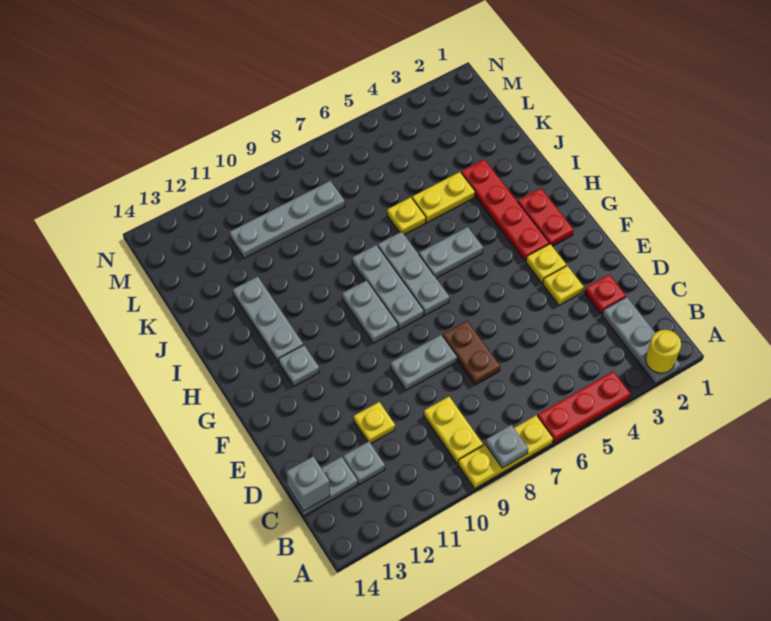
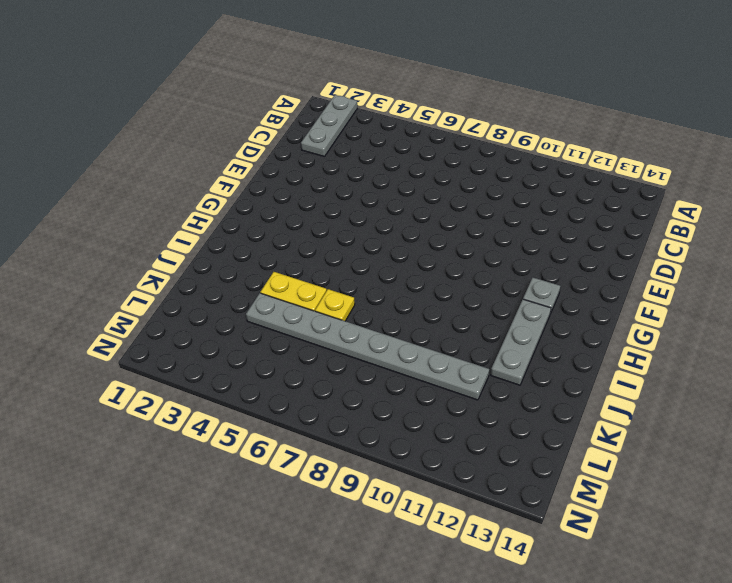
grey plate K4:K11 level 1 -> none
none -> red plate A4:A6 level 1
none -> yellow plate A7:A9 level 1
none -> yellow plate B9:C9 level 1

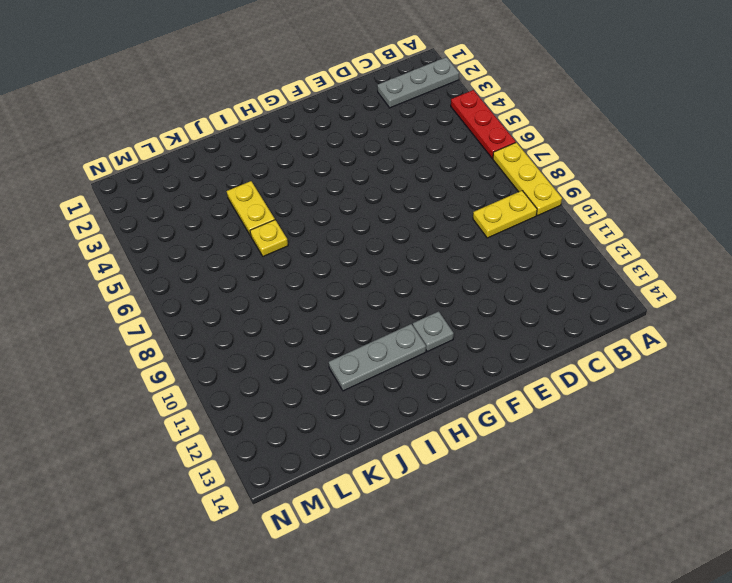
none -> grey plate C12 level 1
none -> grey plate C13:C14 level 1
none -> red plate D2 level 1

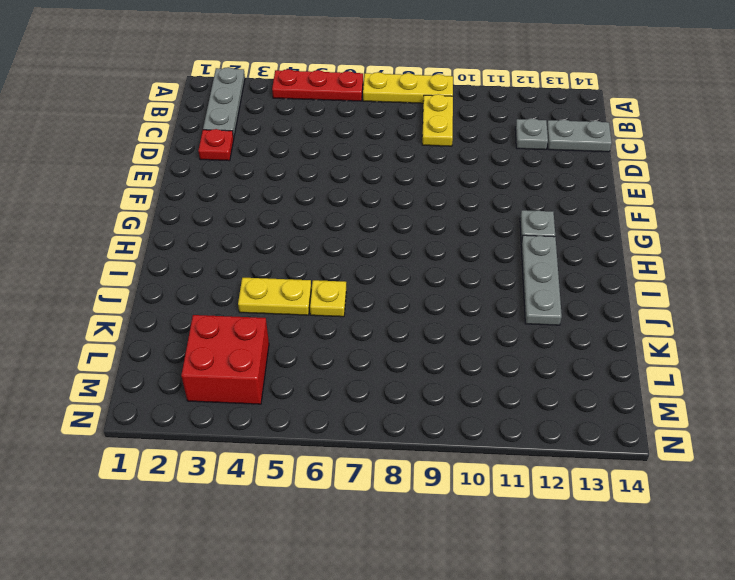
red brick L3:M4 level 1 -> none
none -> brown plate D7:E7 level 1
none -> yellow plate D11 level 1
none -> yellow plate E3 level 1

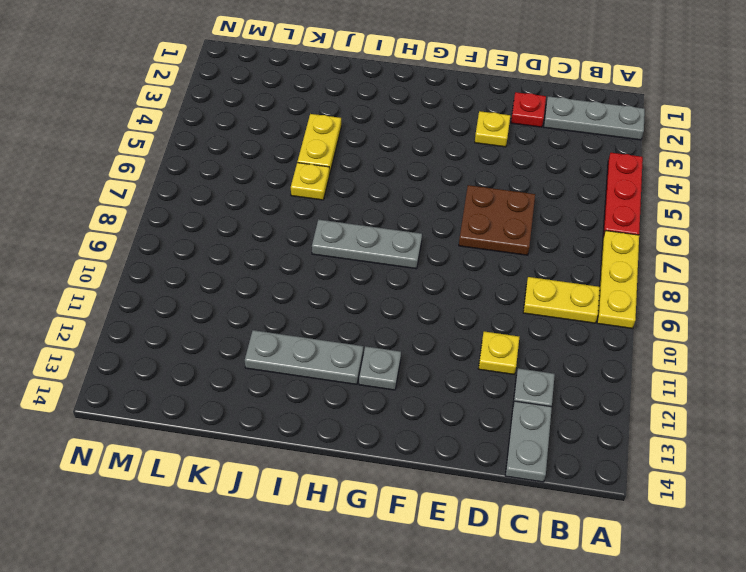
brown plate D6:E7 level 1 -> brown plate D7:E7 level 1
none -> grey plate E8:E9 level 1
none -> yellow plate F3 level 1
none -> red plate G2:H2 level 1

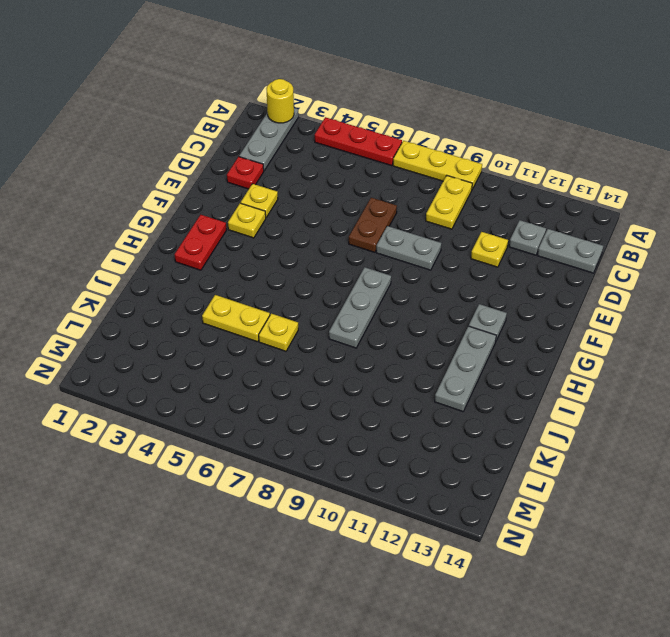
none -> red plate G3:J3 level 1
none -> grey plate G7:I7 level 1
none -> grey plate G9:H9 level 1

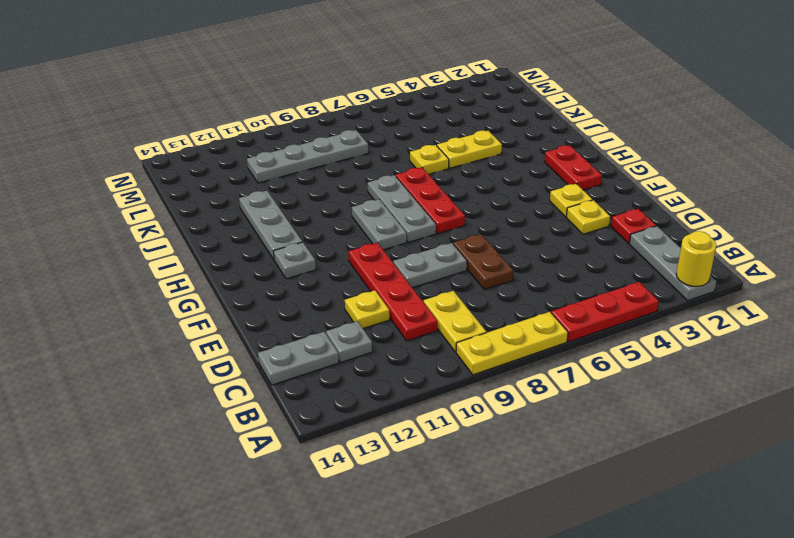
red plate C10:F10 level 1 -> red plate G3:J3 level 1
red plate G7:I7 level 1 -> grey plate G7:I7 level 1
none -> grey plate H5:H6 level 1
none -> grey plate A8 level 2
none -> grey brick C14 level 2

